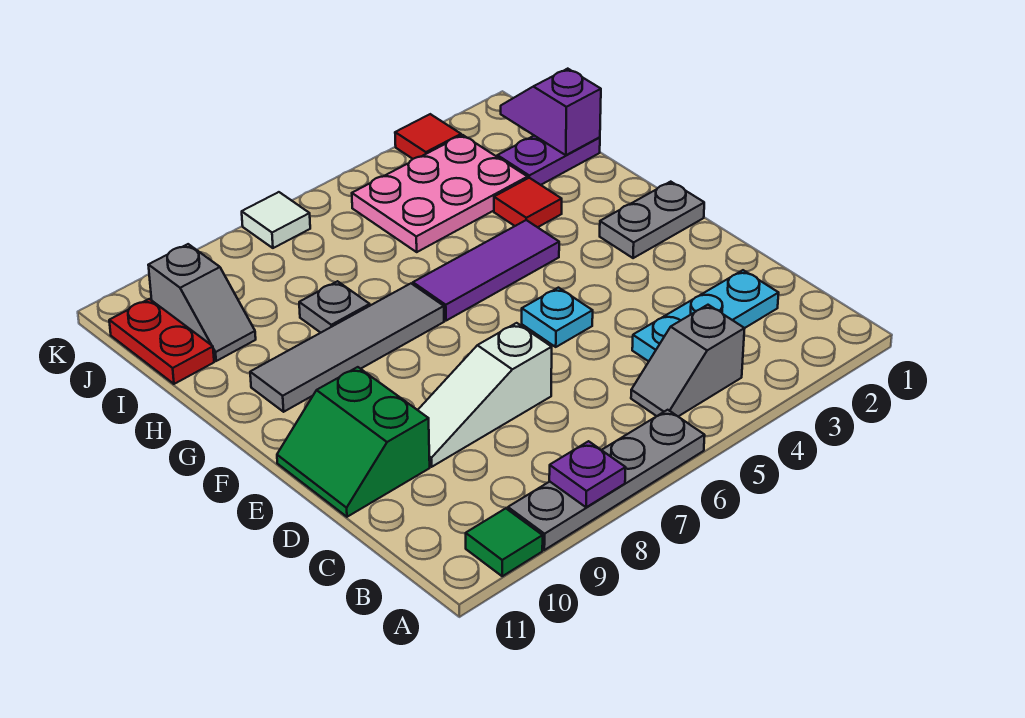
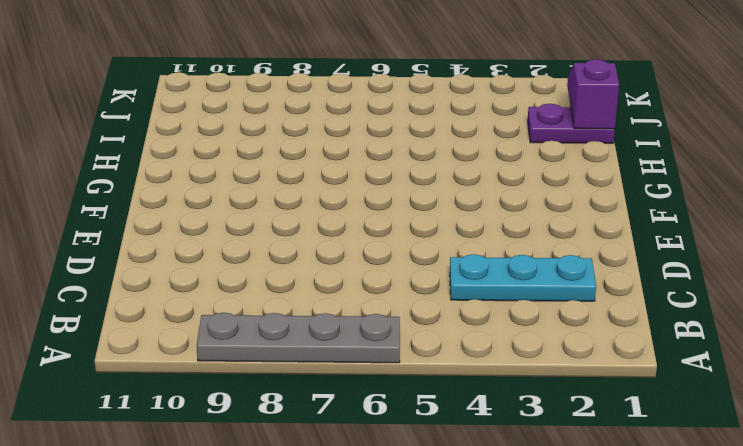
none -> green tile A10 level 1
none -> grey slope B4:B5 level 1 top 4
none -> white slope D7:D9 level 1 top 7

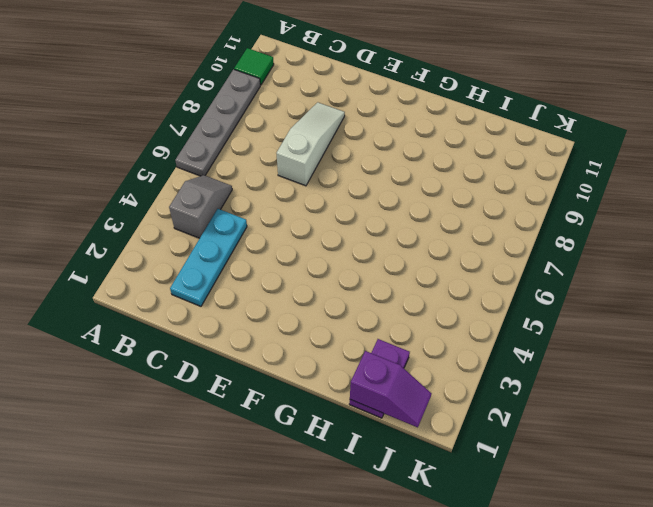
none -> green slope D10:E11 level 1 top 10
none -> cyan plate E5 level 1
none -> grey plate F1:F2 level 1

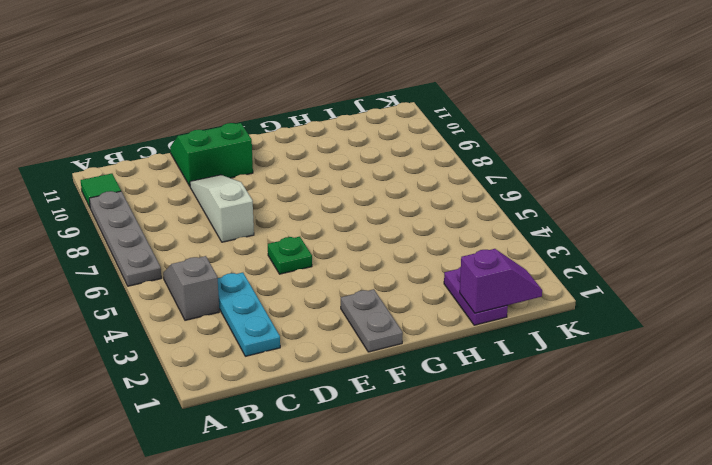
green plate E5 level 1 -> cyan plate E5 level 1
none -> purple tile G4:G6 level 1
none -> grey tile G7:G10 level 1
none -> red tile H3 level 1

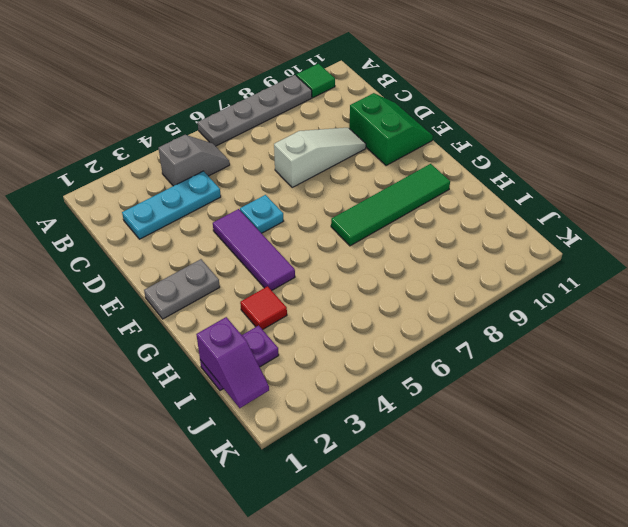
purple tile E4:G4 level 1 -> purple tile G4:G6 level 1
green tile G7:G10 level 1 -> grey tile G7:G10 level 1
none -> grey plate H8 level 1
none -> pink plate I3:J5 level 1
none -> grey slope I10:J10 level 1 top J

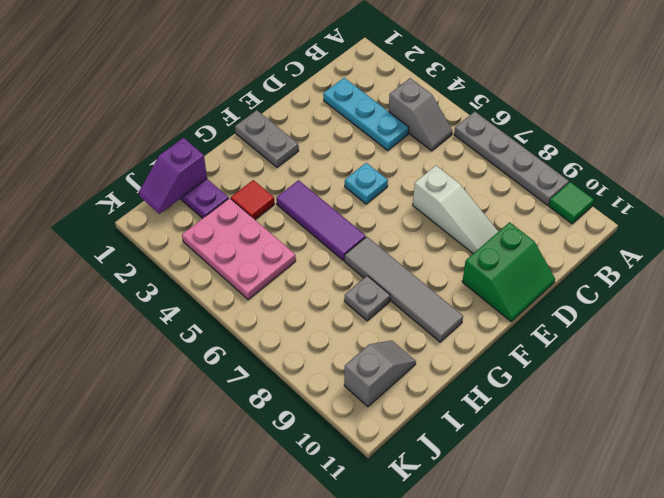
none -> red plate I11:J11 level 1
none -> red tile K3 level 1
none -> white tile K7 level 1

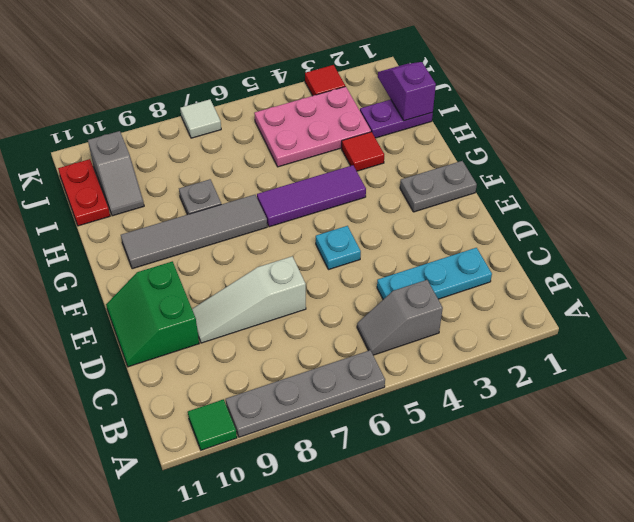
none -> purple plate A8 level 2

